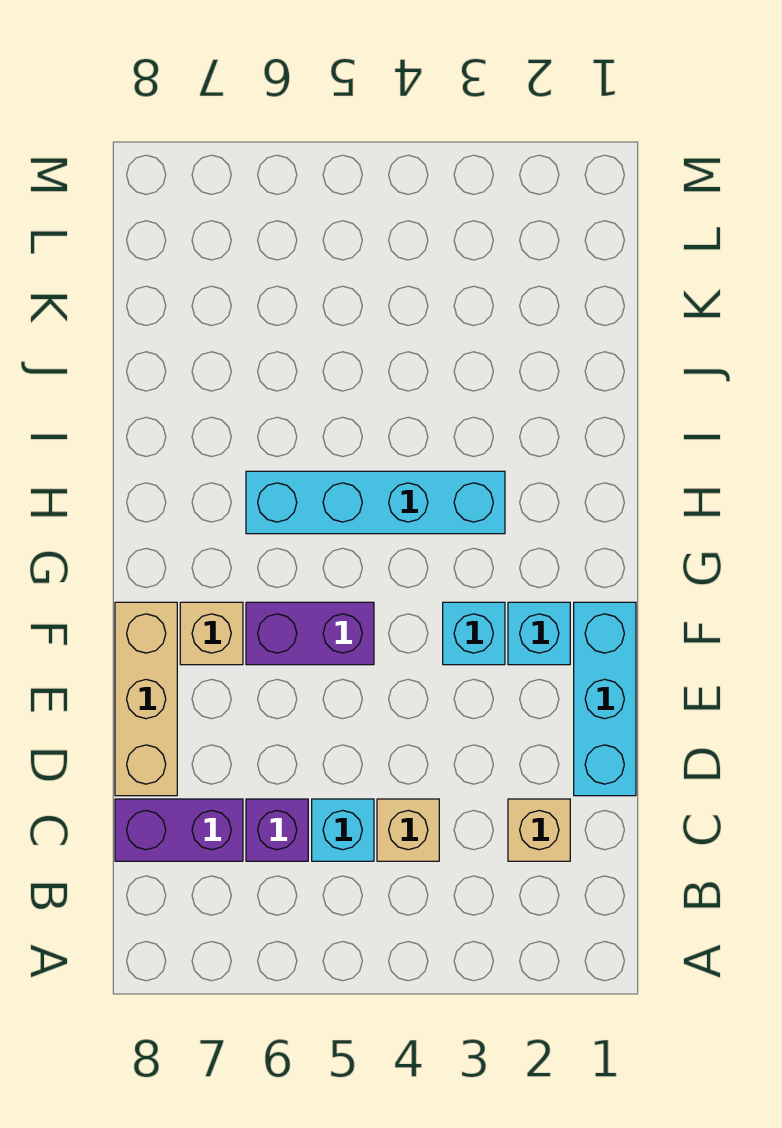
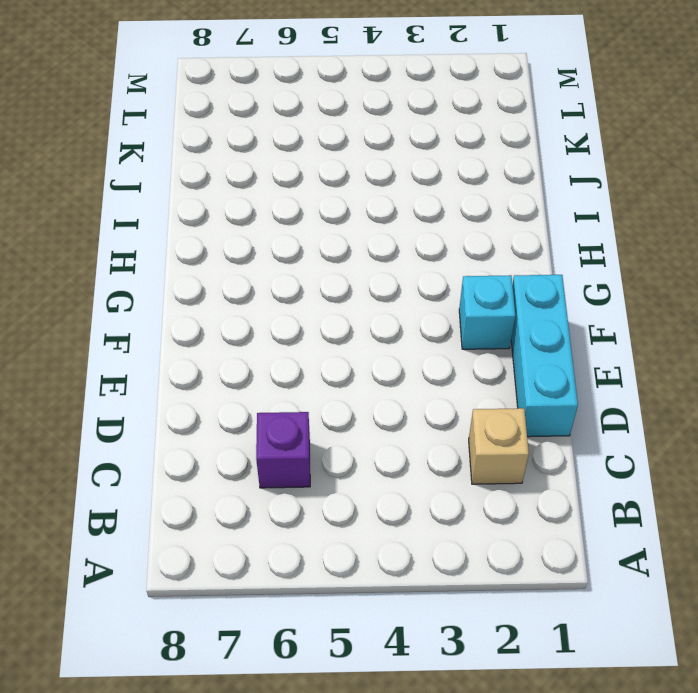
none -> tan brick C4 level 1
none -> cyan brick C5 level 1
none -> purple brick C7:C8 level 1

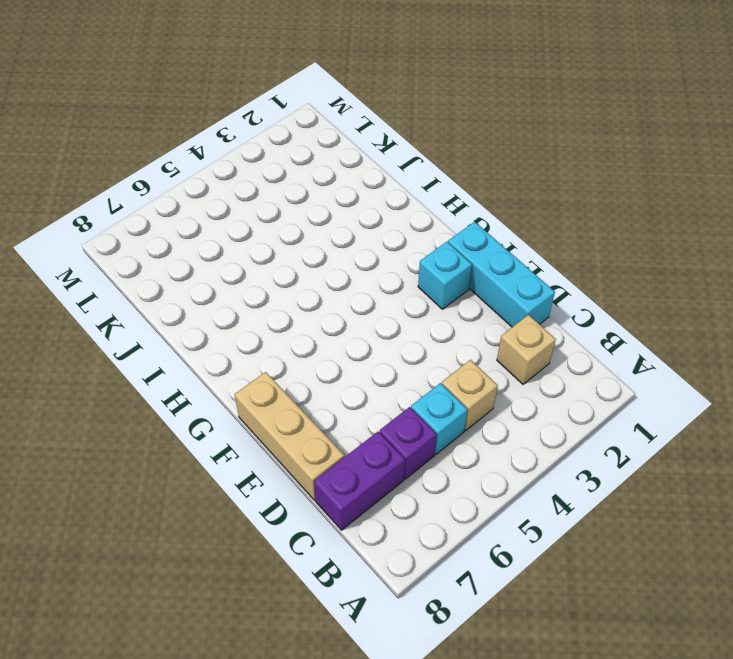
none -> cyan brick F3 level 1
none -> purple brick F5:F6 level 1
none -> tan brick F7 level 1

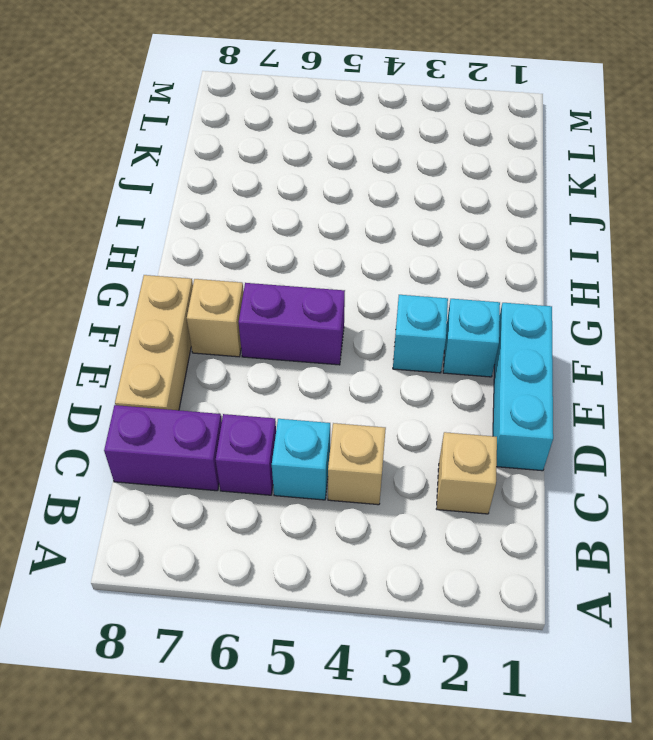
none -> cyan brick H3:H6 level 1

